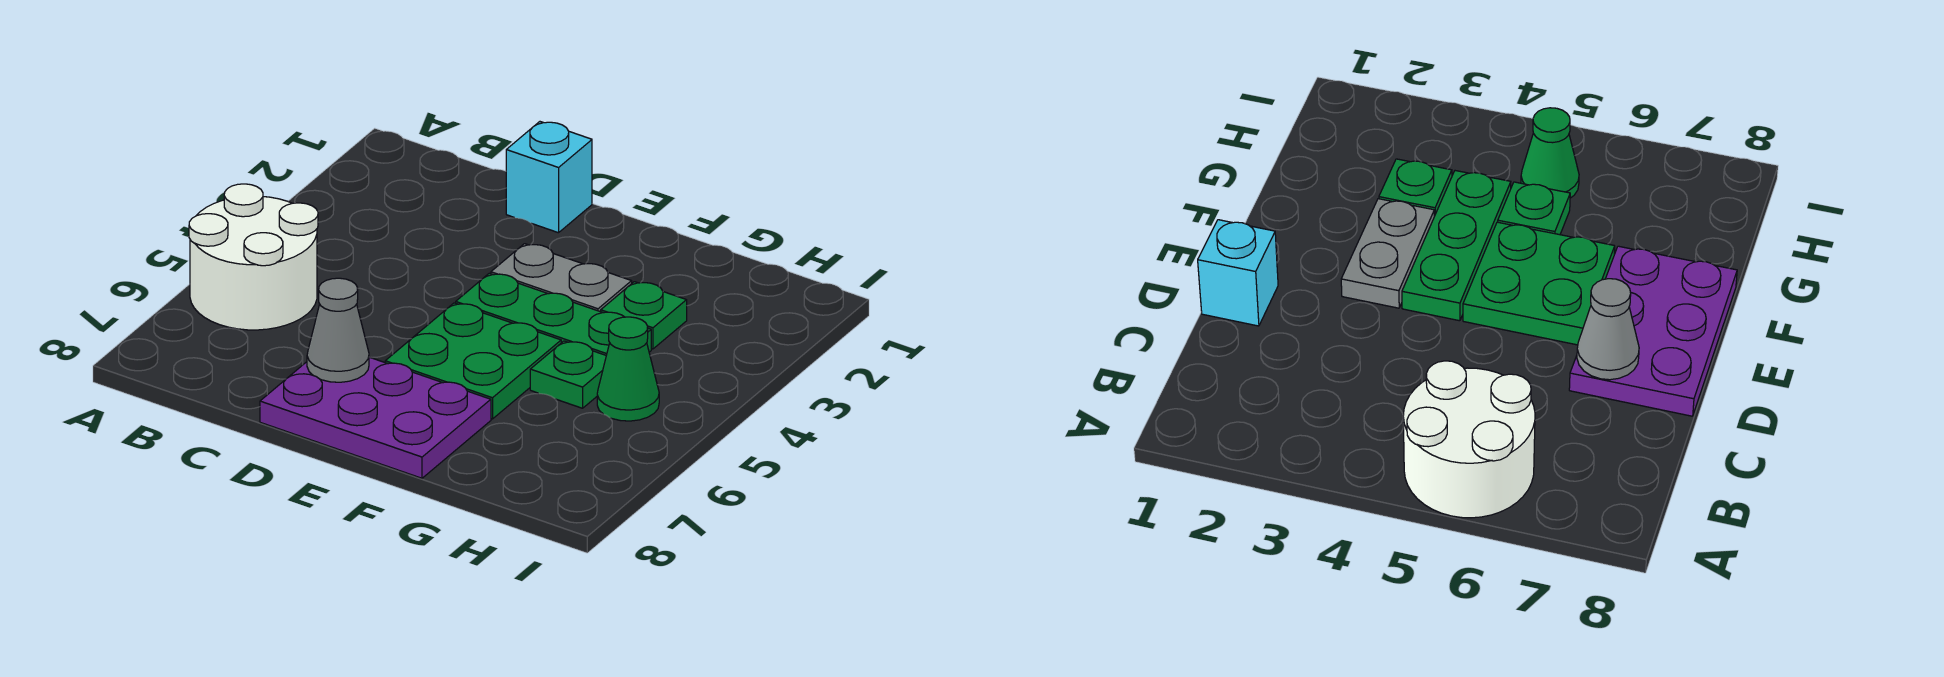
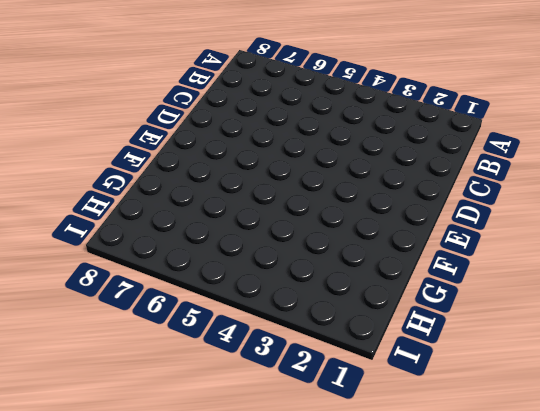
none -> white round brick A5:B6 level 1
none -> cyan brick D1 level 1

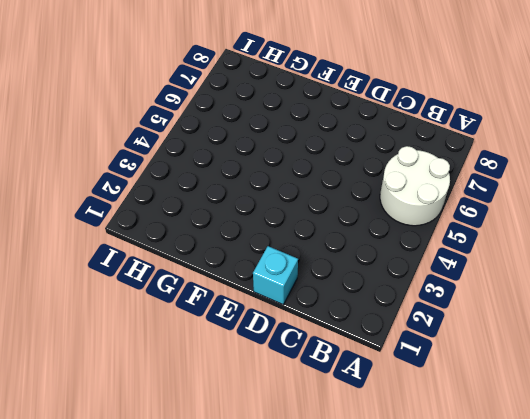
none -> purple plate D7:F8 level 1
none -> grey plate E3:F3 level 1

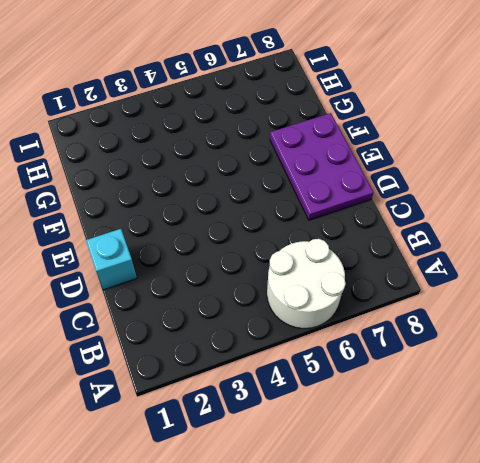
none -> grey plate E3:F3 level 1
none -> green plate E4:G4 level 1

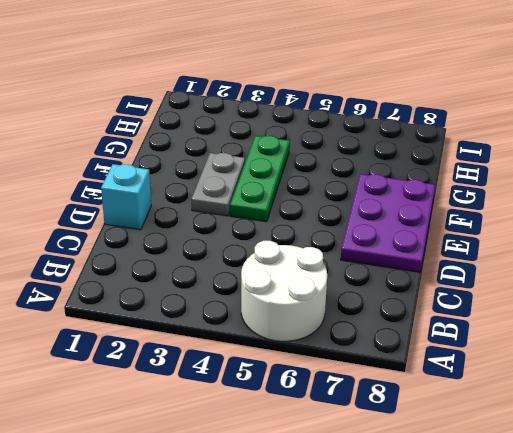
none -> green plate E5:F6 level 1
none -> green plate G3 level 1

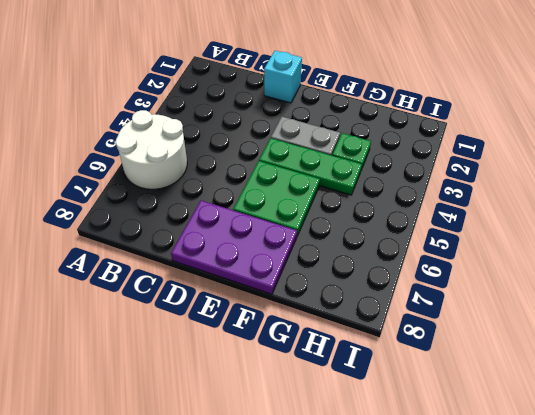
none -> green plate G5 level 1
none -> green cone H5 level 1

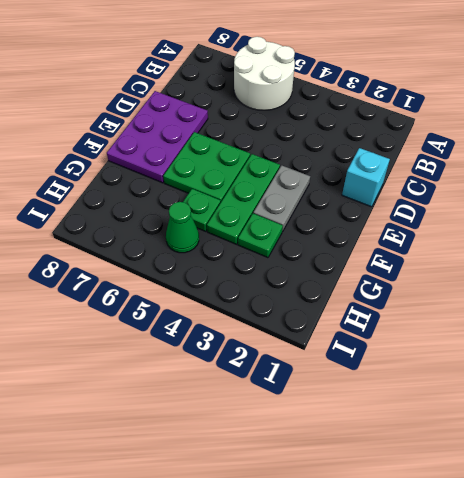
none -> grey cone D7 level 2

